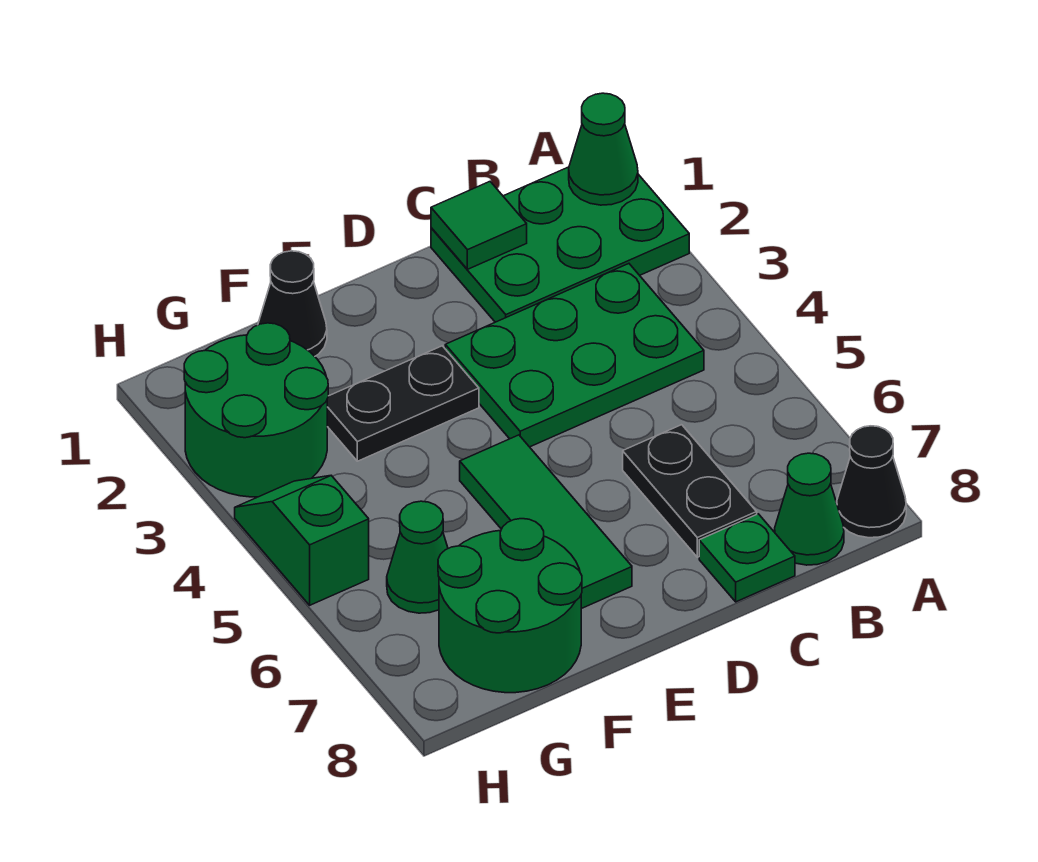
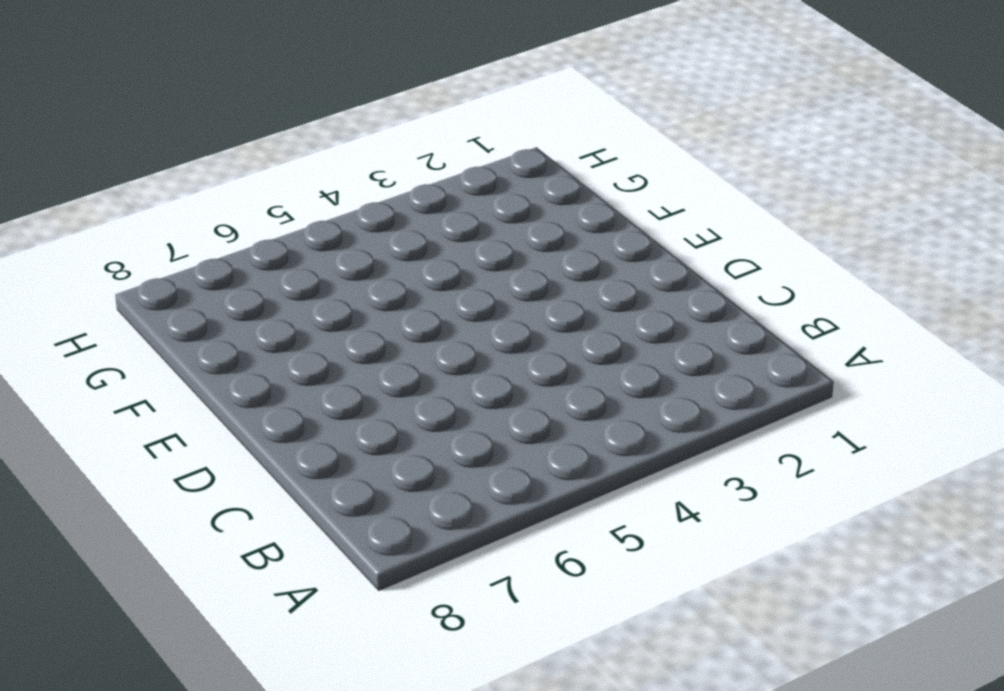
none -> green plate A1:C2 level 1
none -> black cone A8 level 1
none -> green plate B3:D4 level 1

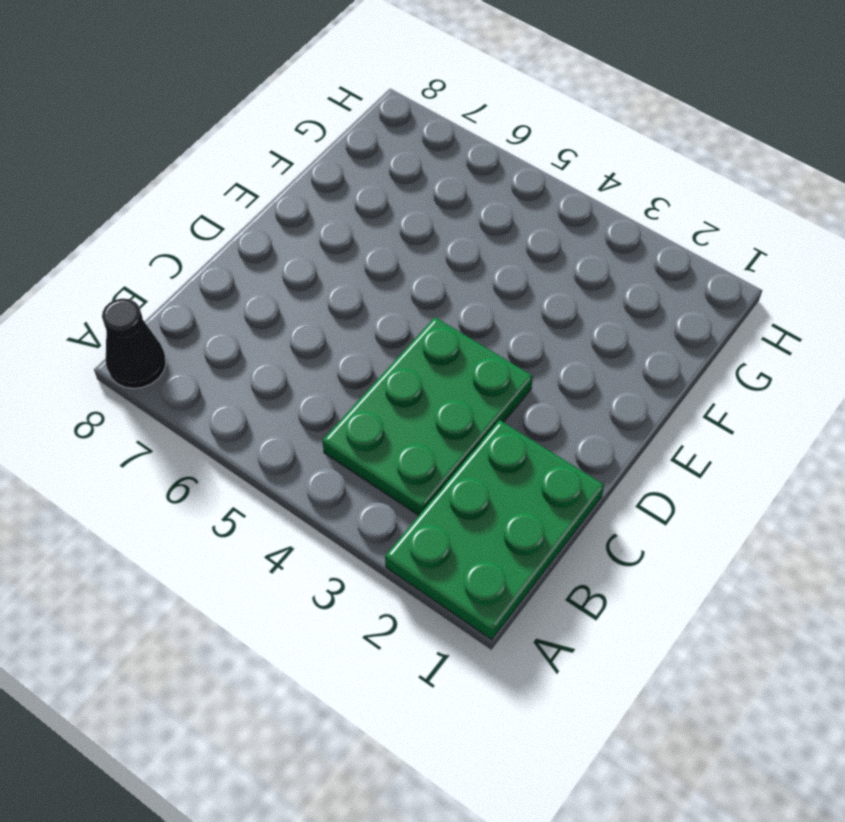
none -> green cone B8 level 1
none -> black plate C6:C7 level 1
none -> green plate C8 level 1

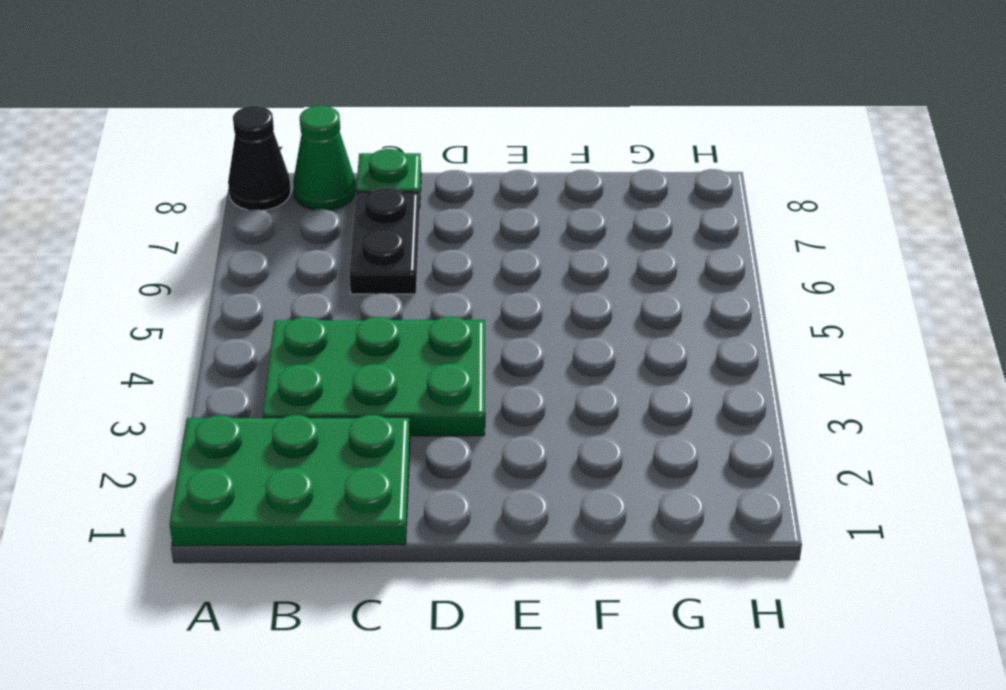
none -> black plate E3:F3 level 1
none -> green tile E5:E7 level 1
none -> black cone F1 level 1

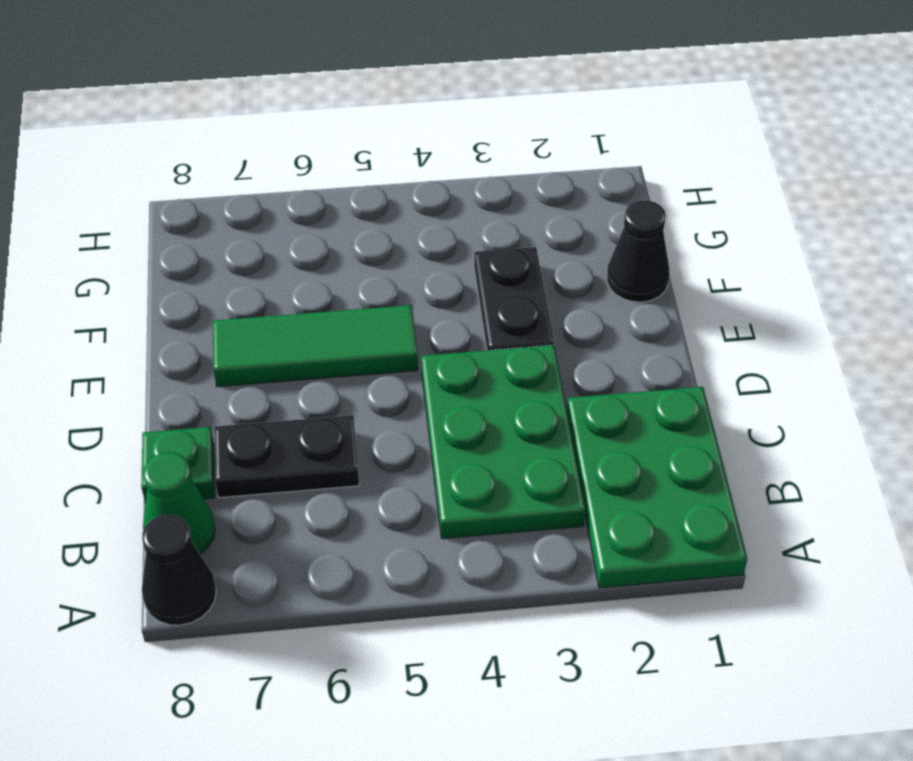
none -> green round brick F7:G8 level 1
none -> green round brick G2:H3 level 1
none -> green cone G6 level 1

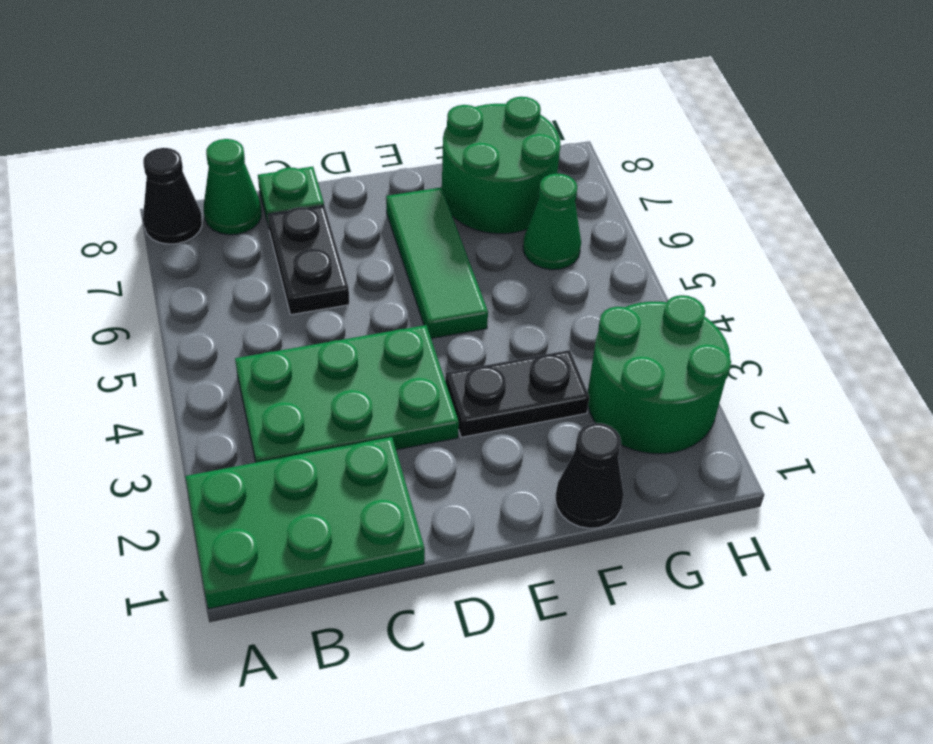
none -> green slope H4:H5 level 1 top 5
none -> green cone A1 level 2
none -> green tile C1 level 2

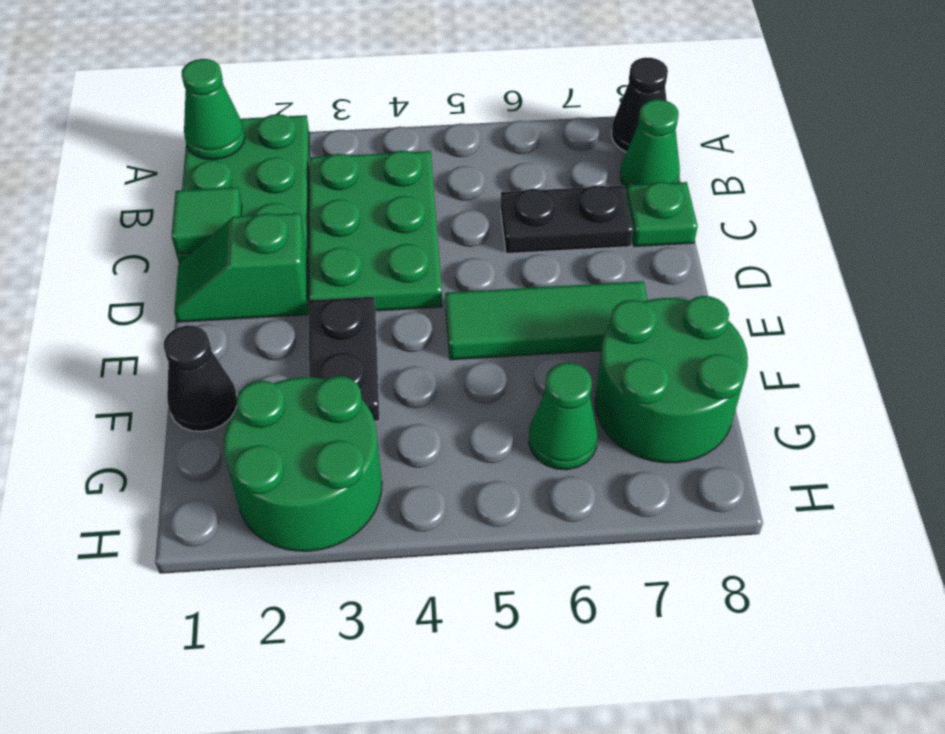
green slope D1:D2 level 1 top 2 -> green slope H4:H5 level 1 top 5

